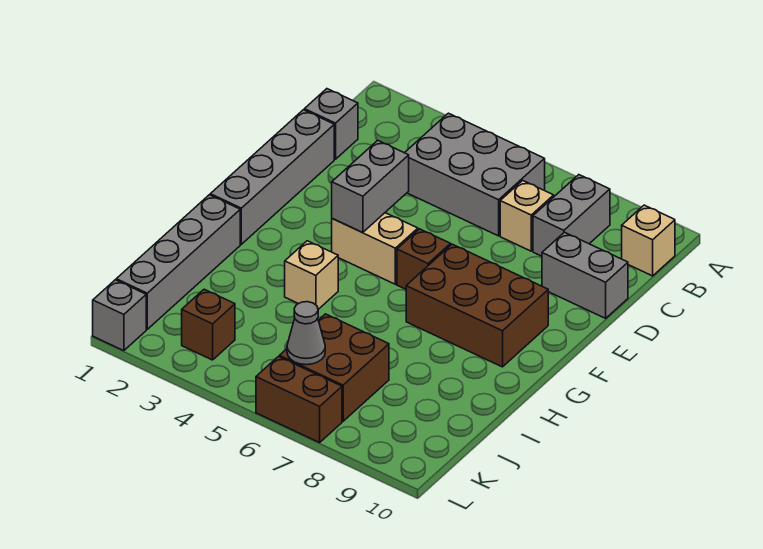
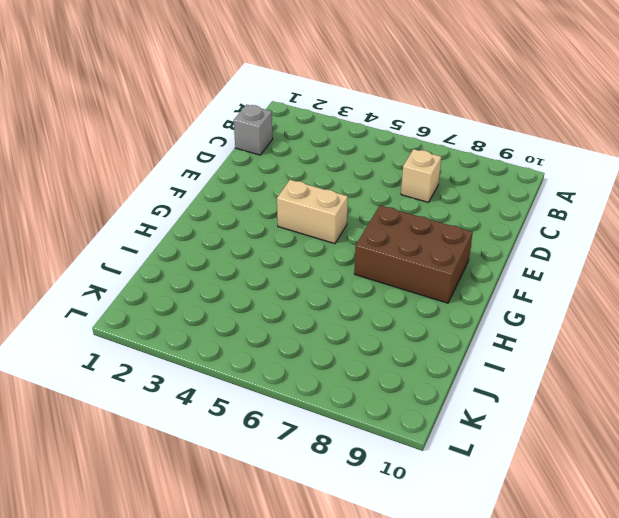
none -> grey brick B4:C6 level 1
none -> grey brick B8:C8 level 1
none -> tan brick B10 level 1

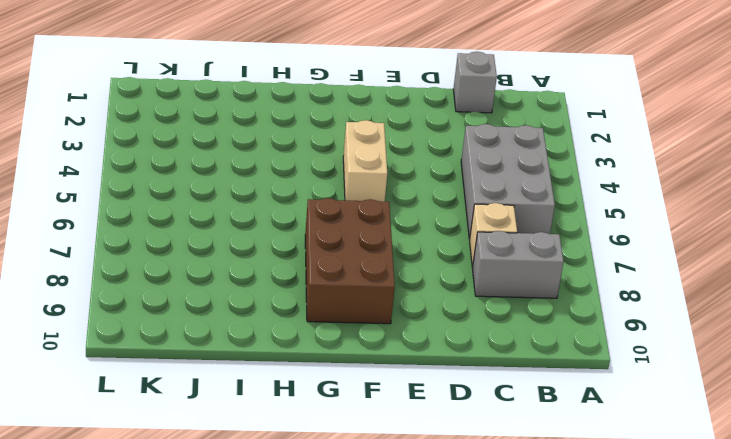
none -> tan brick B10 level 1
none -> grey brick D1:G1 level 1
none -> grey brick D9:D10 level 1

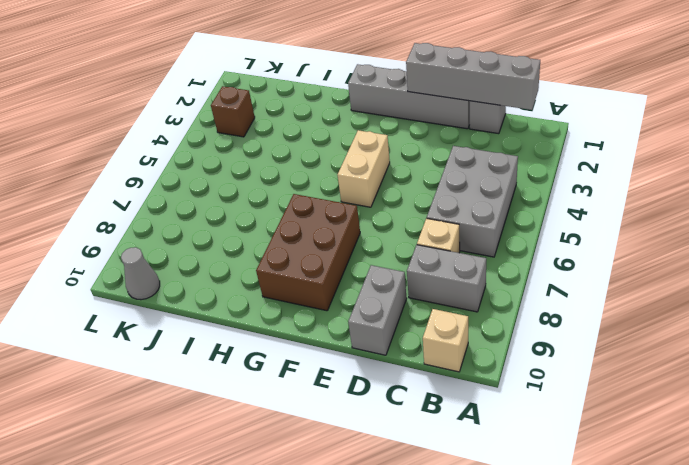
grey brick B1:E1 level 2 -> grey brick H1:K1 level 1
grey cone K10 level 1 -> grey cone K6 level 2
none -> brown brick F6 level 1
none -> tan brick H4 level 1
none -> brown brick J6:K7 level 1

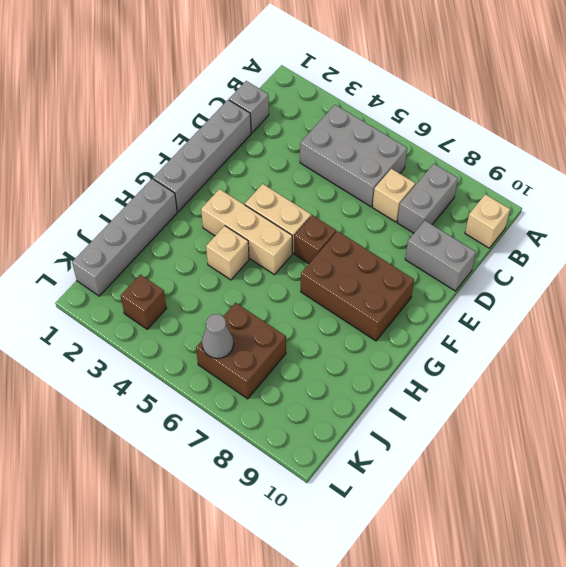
tan brick G3:G5 level 1 -> none
none -> grey brick L1 level 1
none -> brown brick L6:L7 level 1
none -> grey brick E4:F4 level 2

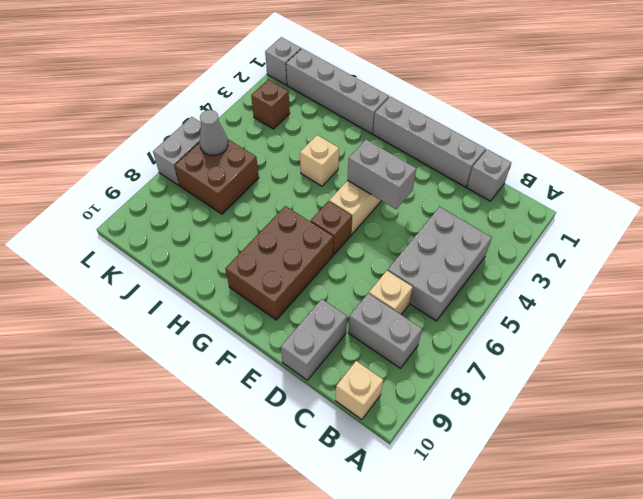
grey brick L6:L7 level 1 -> brown brick L6:L7 level 1

